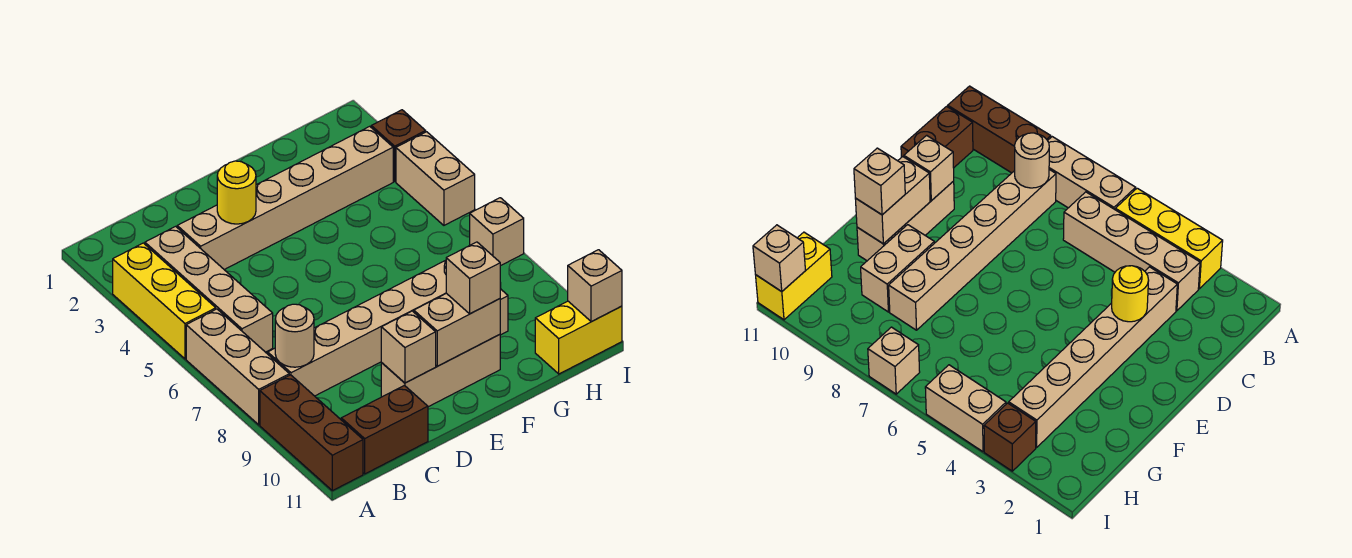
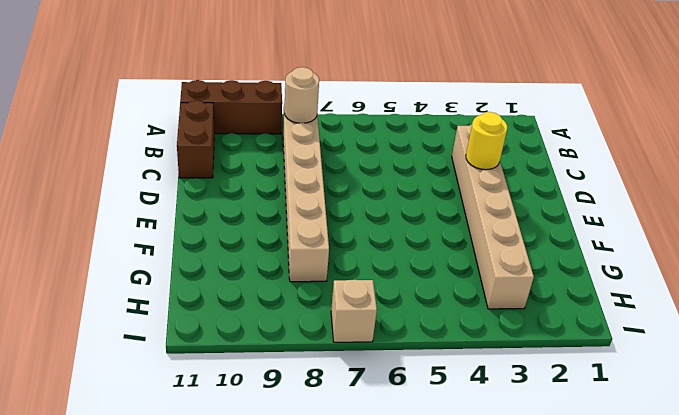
none -> yellow brick A3:A5 level 1
none -> tan brick A6:A8 level 1
none -> tan brick B3:B6 level 1

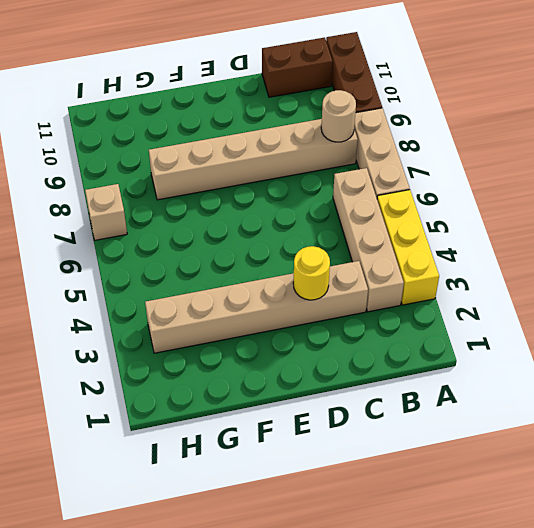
none -> tan brick D10:F10 level 1
none -> tan brick F9:G9 level 1
none -> yellow brick H11:I11 level 1

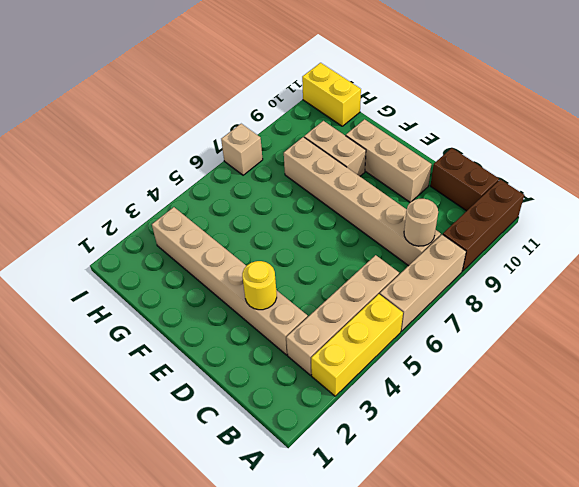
none -> brown brick I3 level 1
none -> tan brick I4:I5 level 1
none -> tan brick D10 level 2

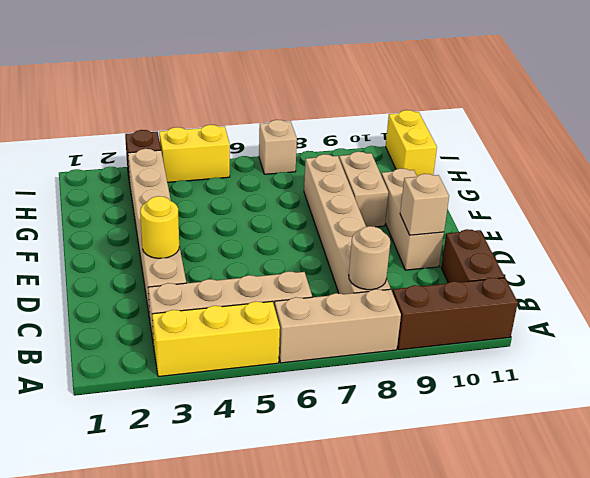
yellow brick I4:I5 level 1 -> tan brick I4:I5 level 1
none -> tan brick E10:F10 level 2
none -> tan brick I11 level 2
none -> tan brick F10 level 3

